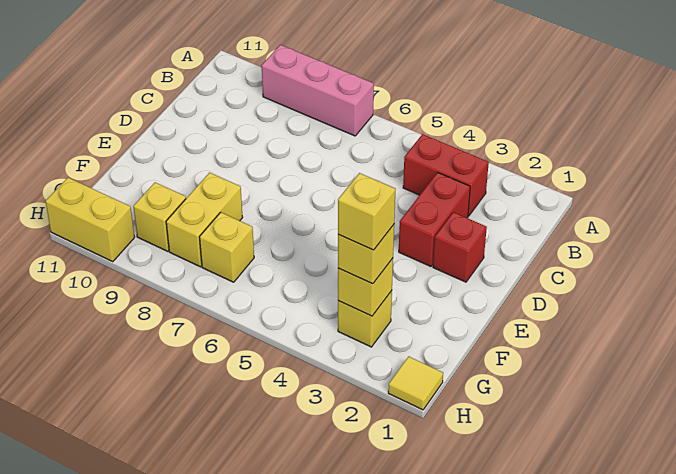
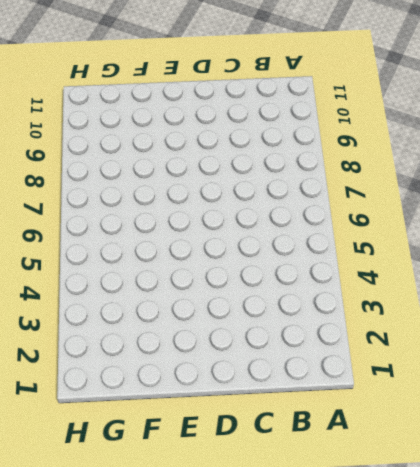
none -> pink brick A7:A9 level 1
none -> red brick B3:B4 level 1
none -> red brick C3:D3 level 1

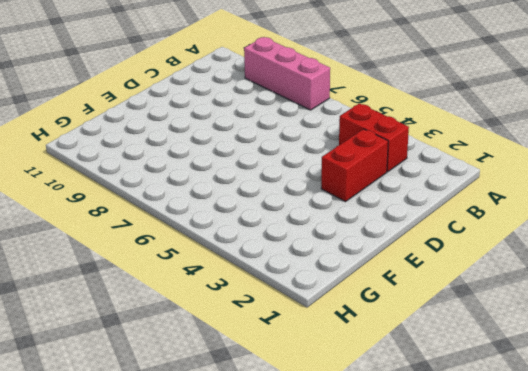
none -> red brick D2 level 1
none -> yellow brick F8:G8 level 1
none -> yellow brick G3 level 1

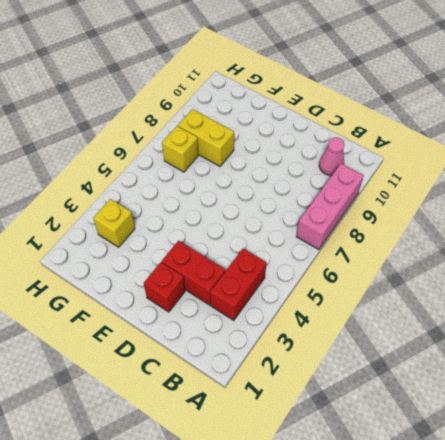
pink cone B10 level 1 -> none
none -> yellow brick G9 level 1
none -> yellow tile H1 level 1
none -> yellow brick H10:H11 level 1

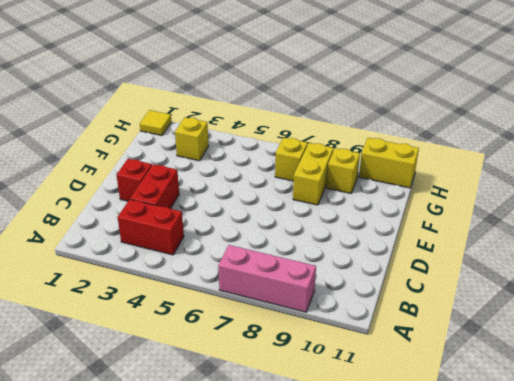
none -> yellow brick G3 level 2
none -> yellow brick G3 level 3
none -> yellow brick G3 level 4

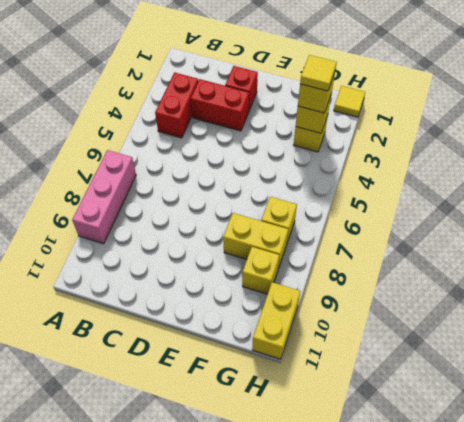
yellow tile G3 level 4 -> yellow brick G3 level 4

